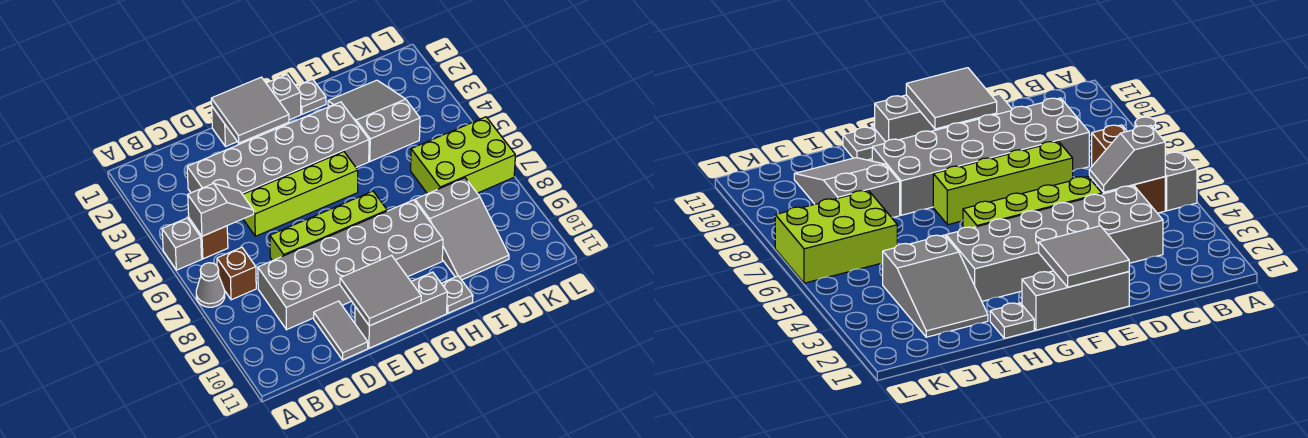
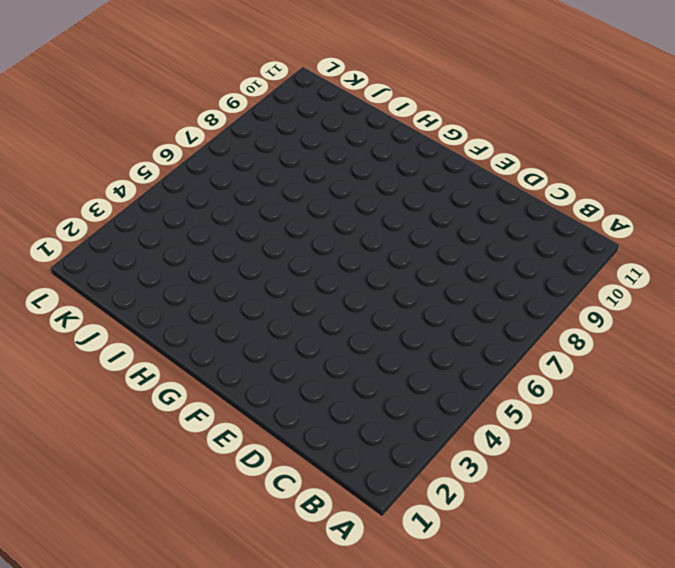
none -> grey brick A5 level 1
none -> grey cone A7 level 1
none -> brown brick B5 level 1

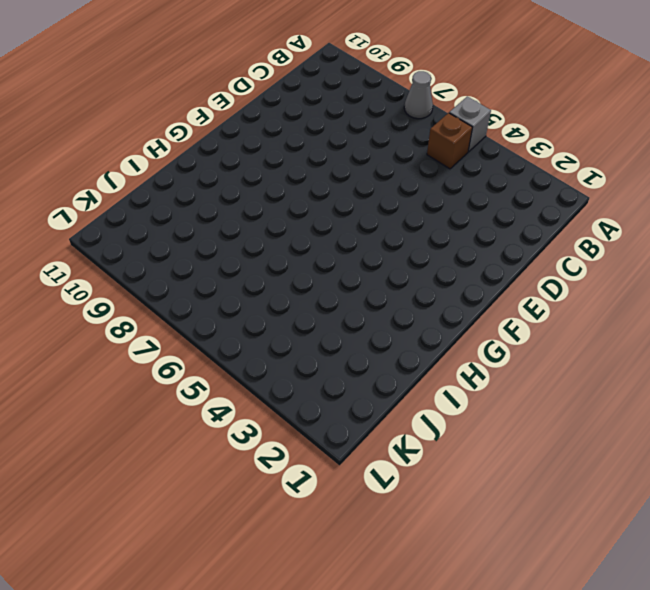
none -> brown brick B7 level 1
none -> grey brick C3:H4 level 1
none -> grey brick C8:H9 level 1

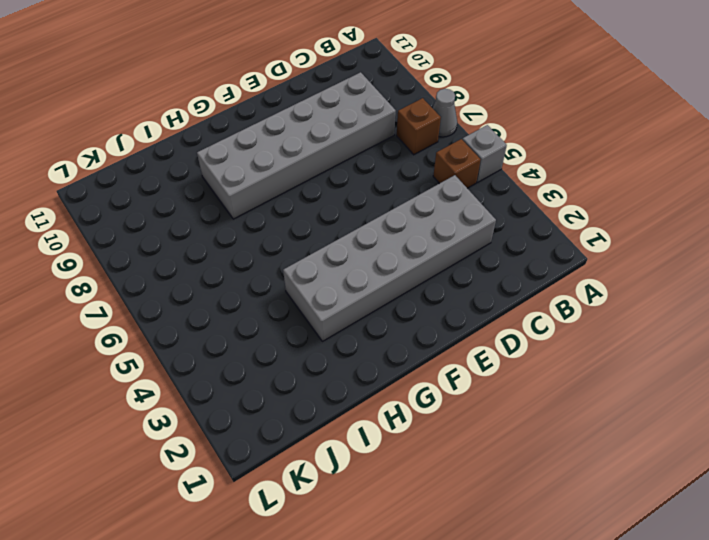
none -> lime brick D5:G5 level 1
none -> lime brick D7:G7 level 1
none -> grey tile D10:D11 level 1

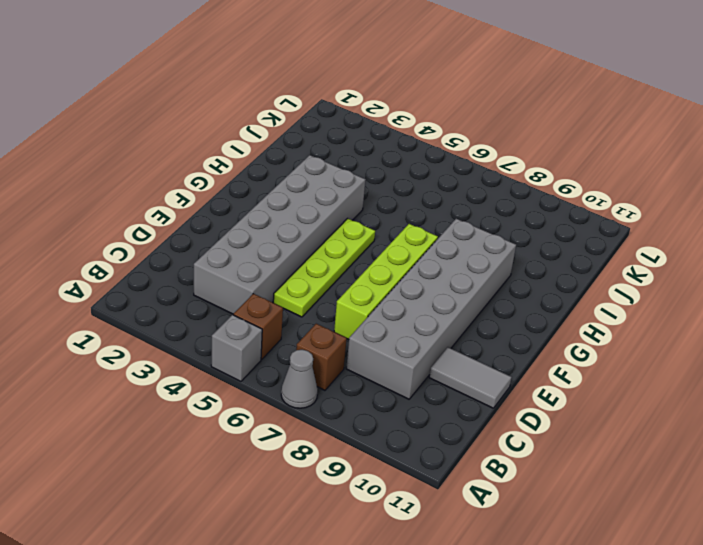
lime plate D5:G5 level 1 -> lime brick D5:G5 level 1
none -> grey brick E1:G1 level 1
none -> grey brick E11:G11 level 1
none -> grey plate H1 level 1

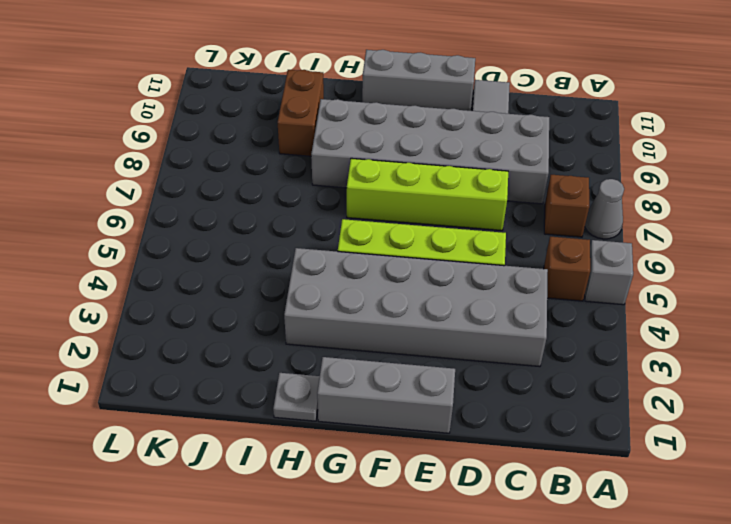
brown brick I9:I10 level 1 -> grey slope I8:J10 level 1 top 8
none -> grey plate H11 level 1
none -> grey slope I2:J4 level 1 top 4
none -> lime brick J6:L7 level 1

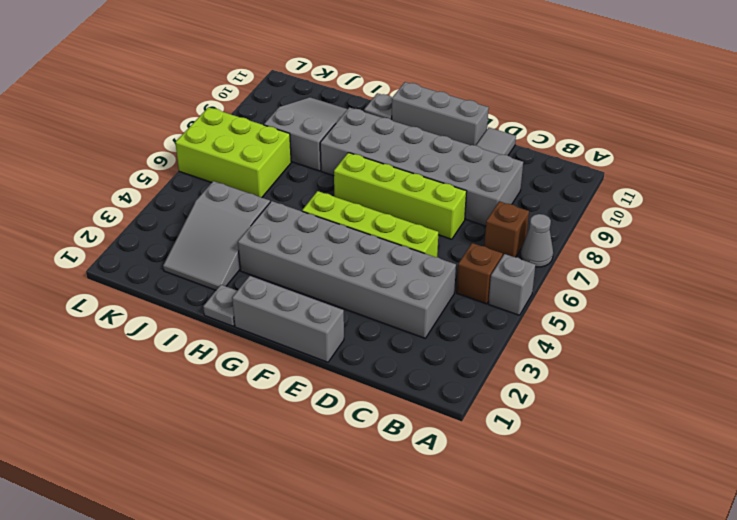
none -> grey slope B5:C5 level 2 top B
none -> grey tile E1:F2 level 2
none -> grey tile E10:F11 level 2

